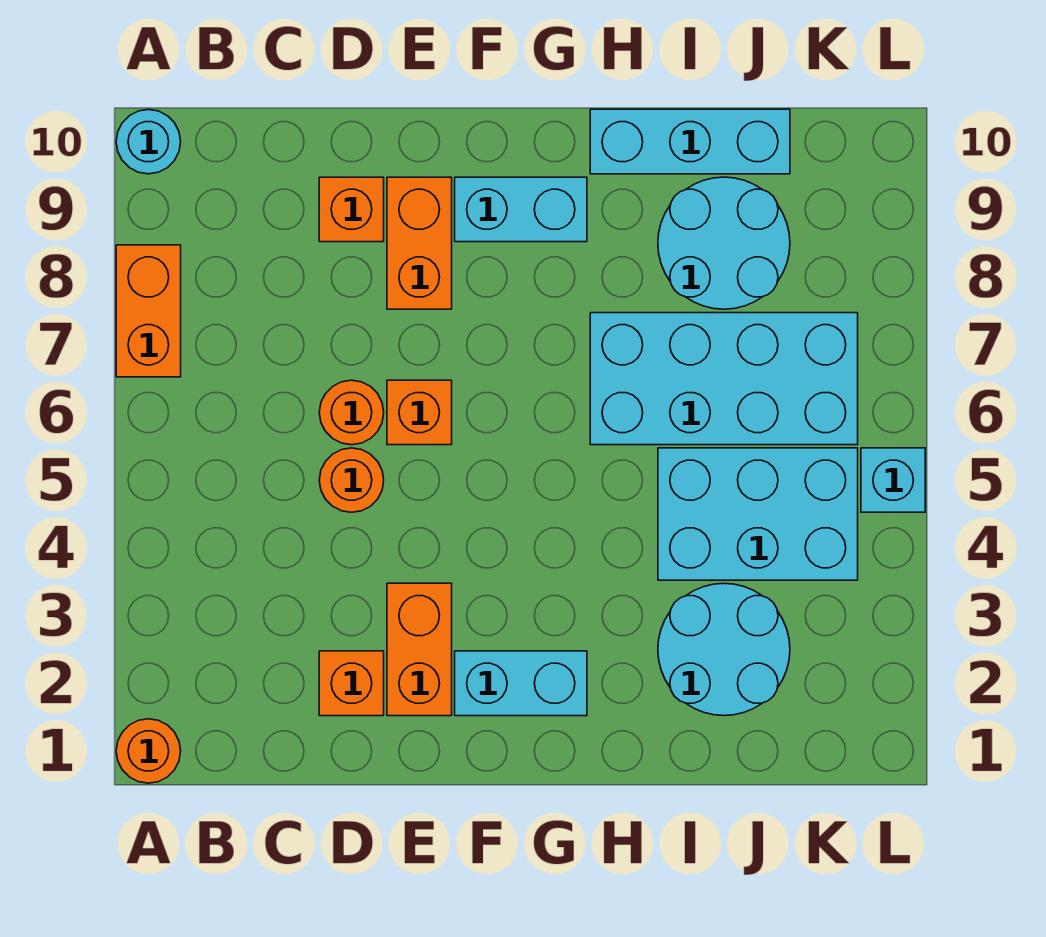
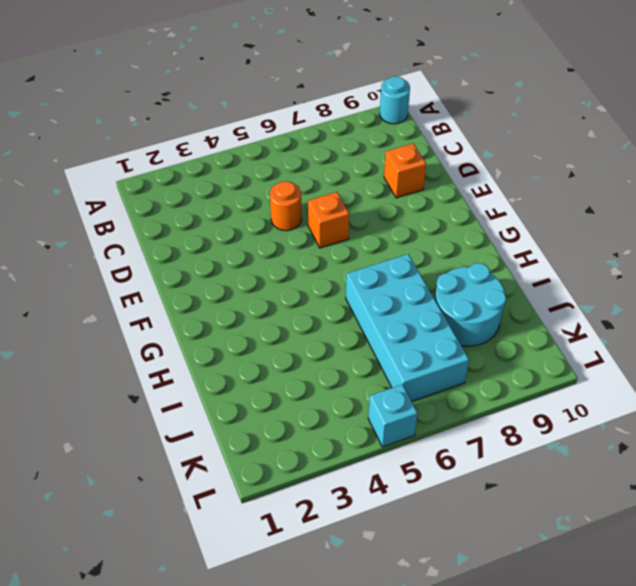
none -> orange round brick A1 level 1
none -> orange brick A7:A8 level 1
none -> orange brick D2 level 1

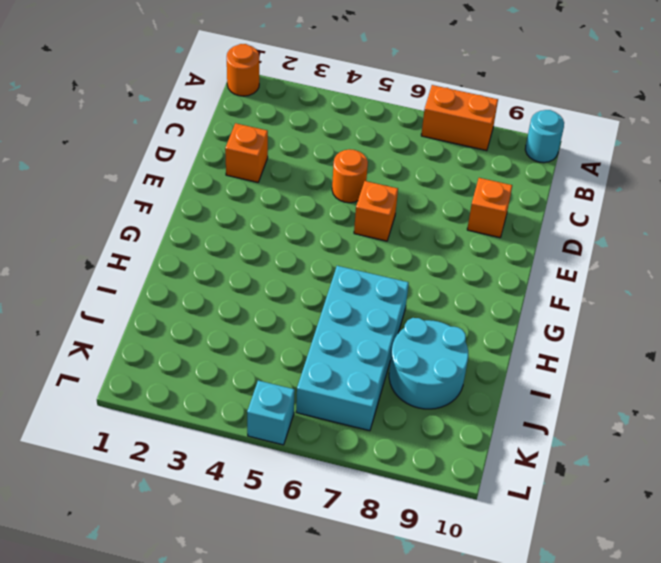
none -> orange round brick D6 level 1
none -> orange brick E2:E3 level 1
none -> orange brick E8:E9 level 1

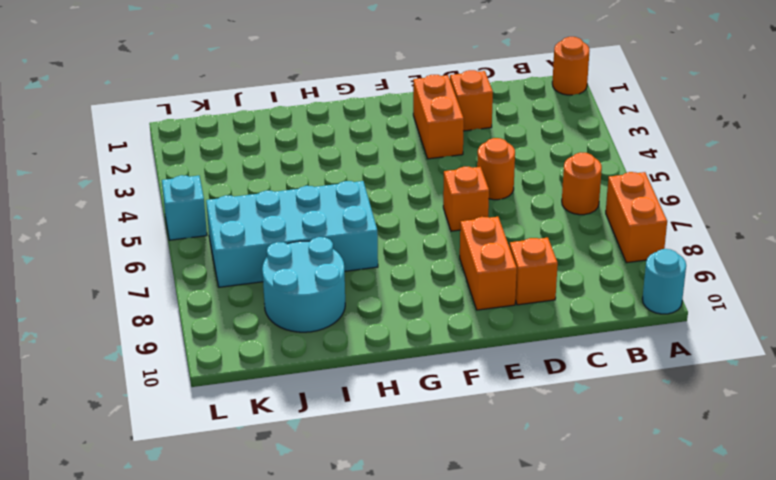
orange round brick B6 level 1 -> orange round brick D6 level 1
none -> cyan brick F2:G2 level 1
none -> cyan brick F9:G9 level 1
none -> cyan brick H10:J10 level 1

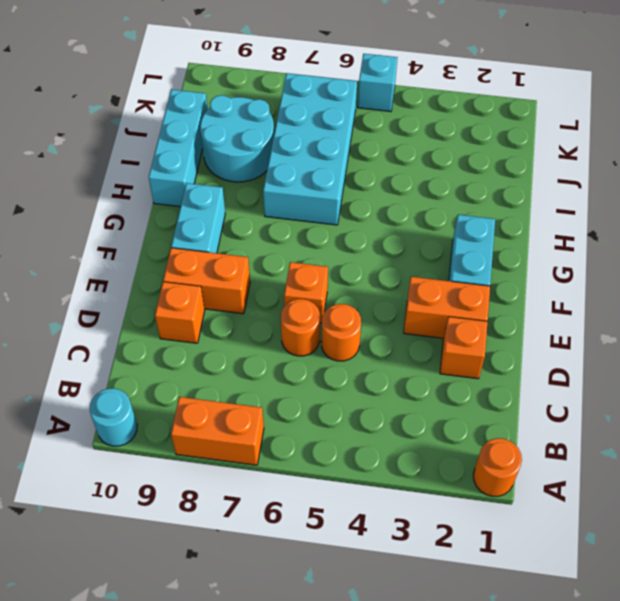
none -> cyan round brick I2:J3 level 1
none -> cyan brick I4:K5 level 1

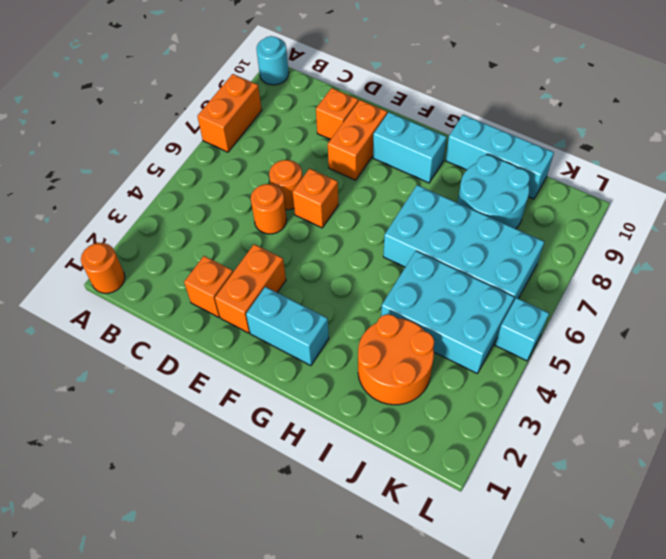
orange round brick I2:J3 level 1 -> cyan round brick I2:J3 level 1

